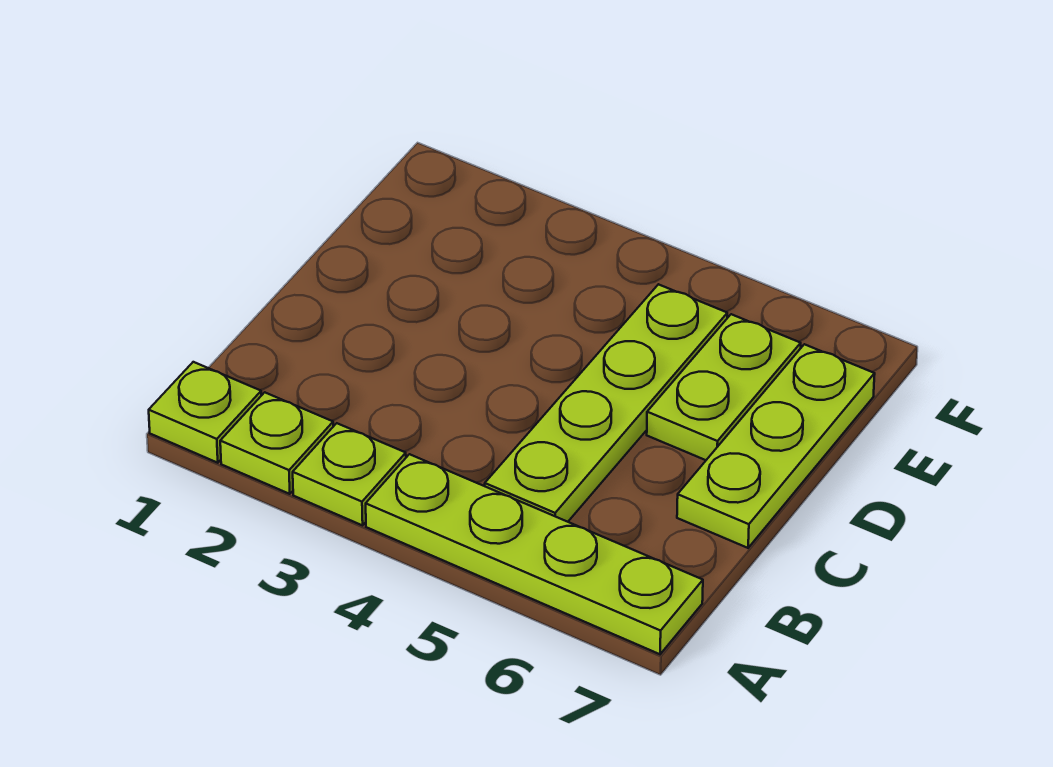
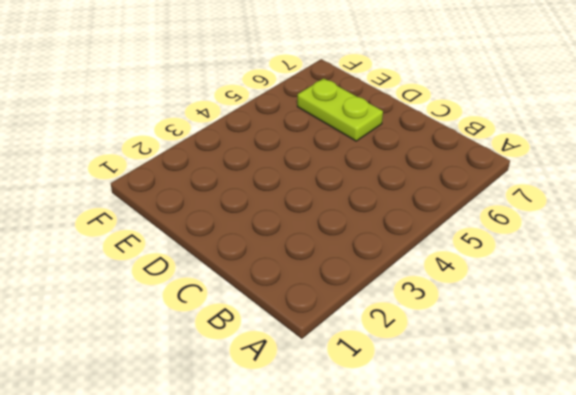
none -> lime plate A1 level 1
none -> lime plate A2 level 1

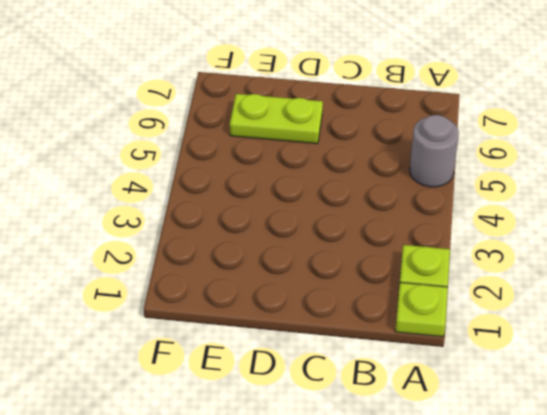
grey round brick A5 level 1 -> lime plate A4:A7 level 1
none -> lime plate A3 level 1
none -> lime plate B5:E5 level 1

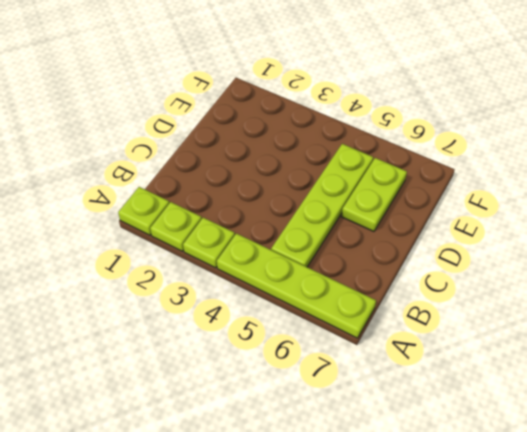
none -> lime plate C7:E7 level 1

